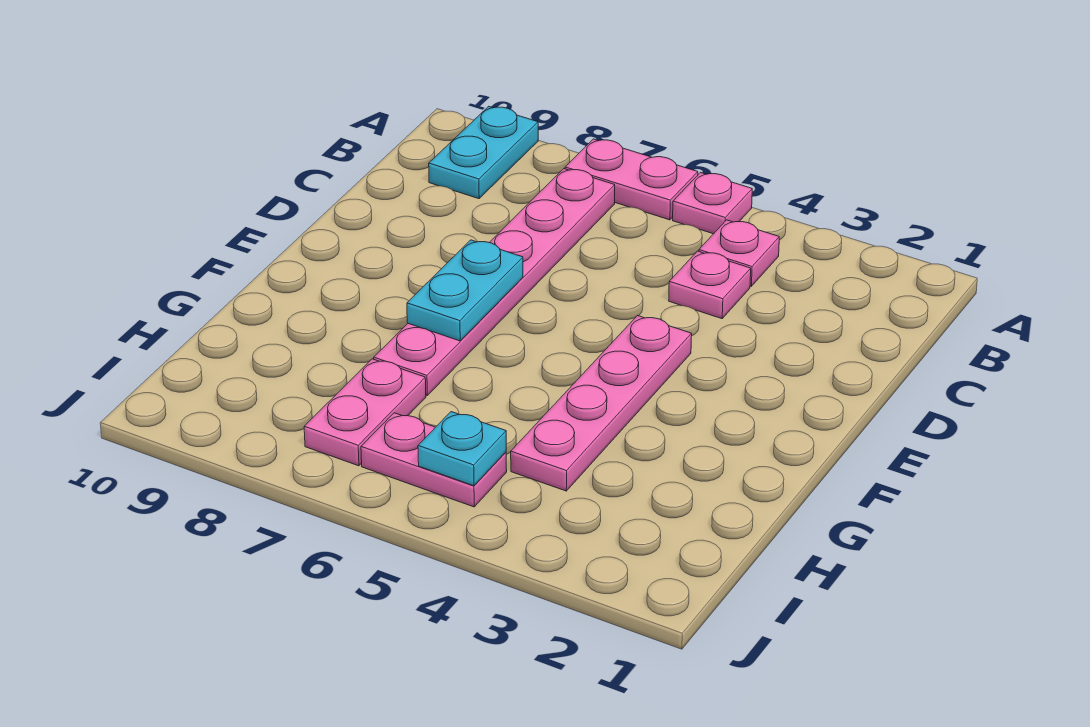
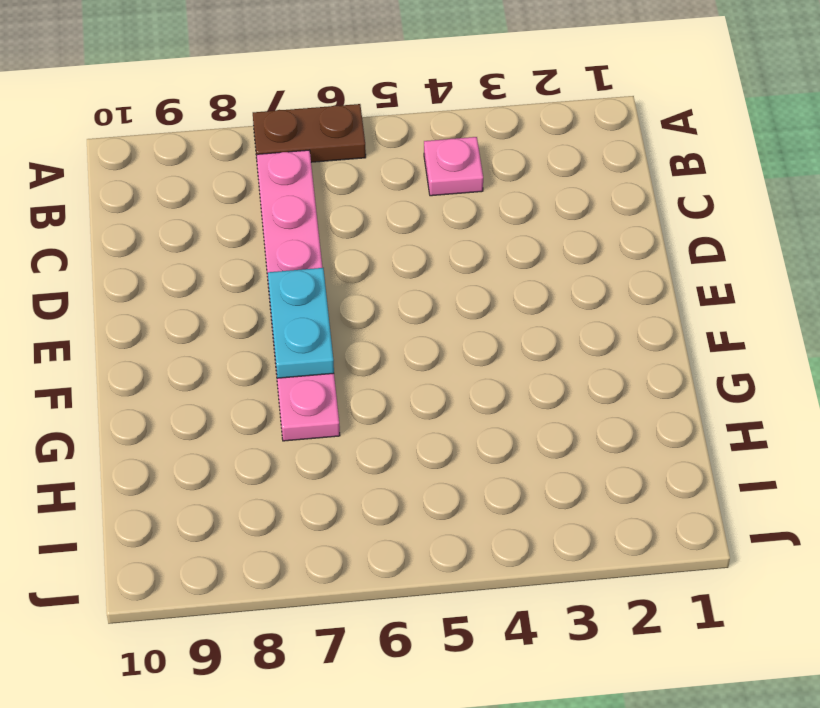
brown plate A6:A7 level 1 -> pink plate A6:A7 level 1
none -> pink plate A5 level 1
none -> cyan plate A9:B9 level 1

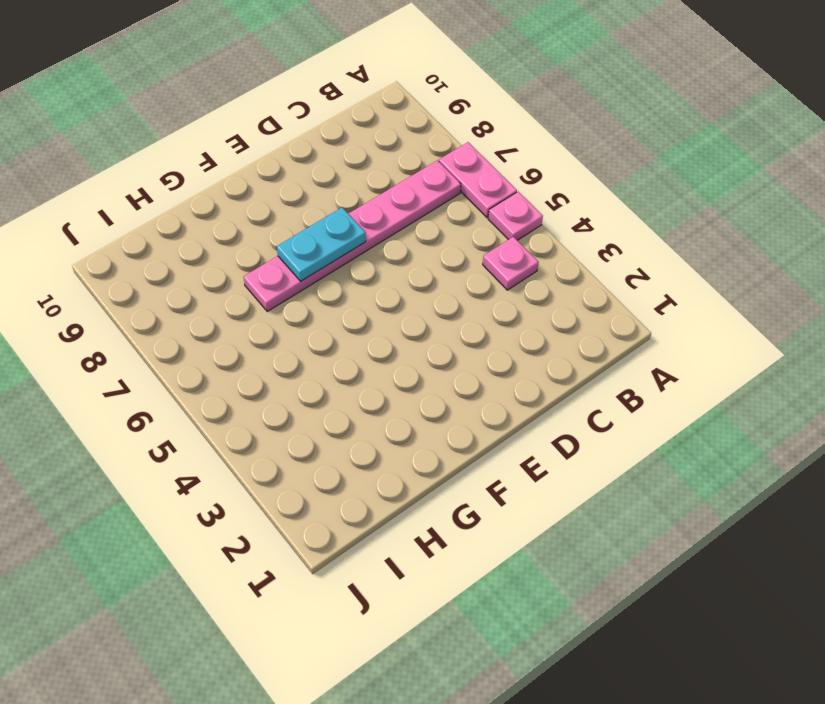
none -> cyan plate A9:B9 level 1
none -> pink plate C4 level 1

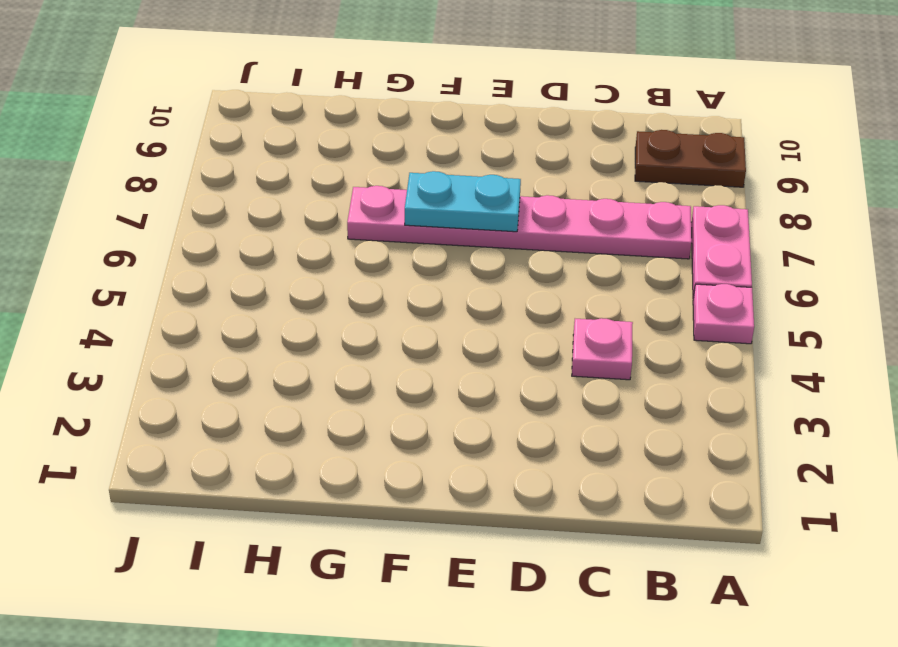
brown plate A9:B9 level 1 -> cyan plate A9:B9 level 1
none -> pink plate B4 level 1
none -> pink plate E4:H4 level 1

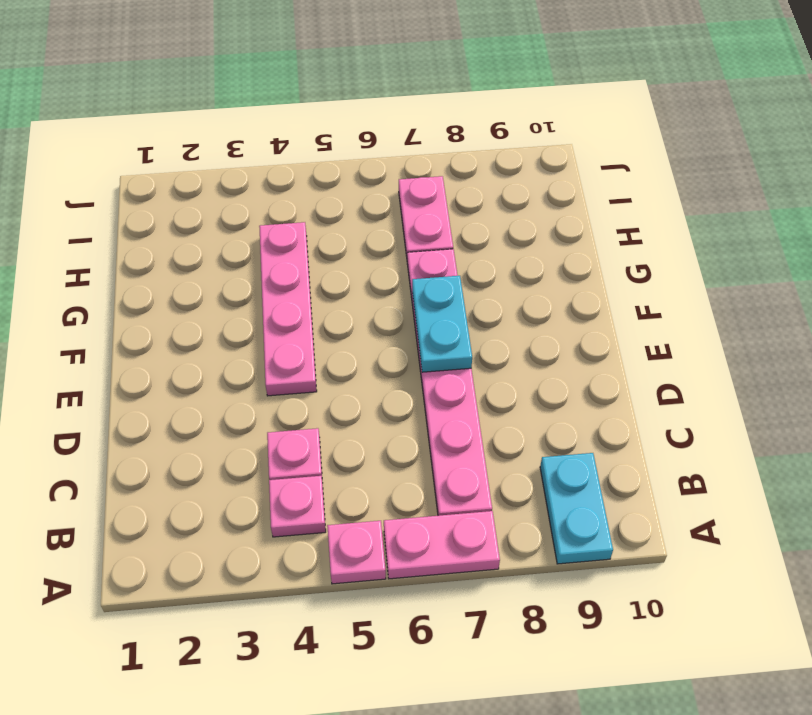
none -> pink plate I5:I6 level 1
none -> cyan plate I5 level 2

